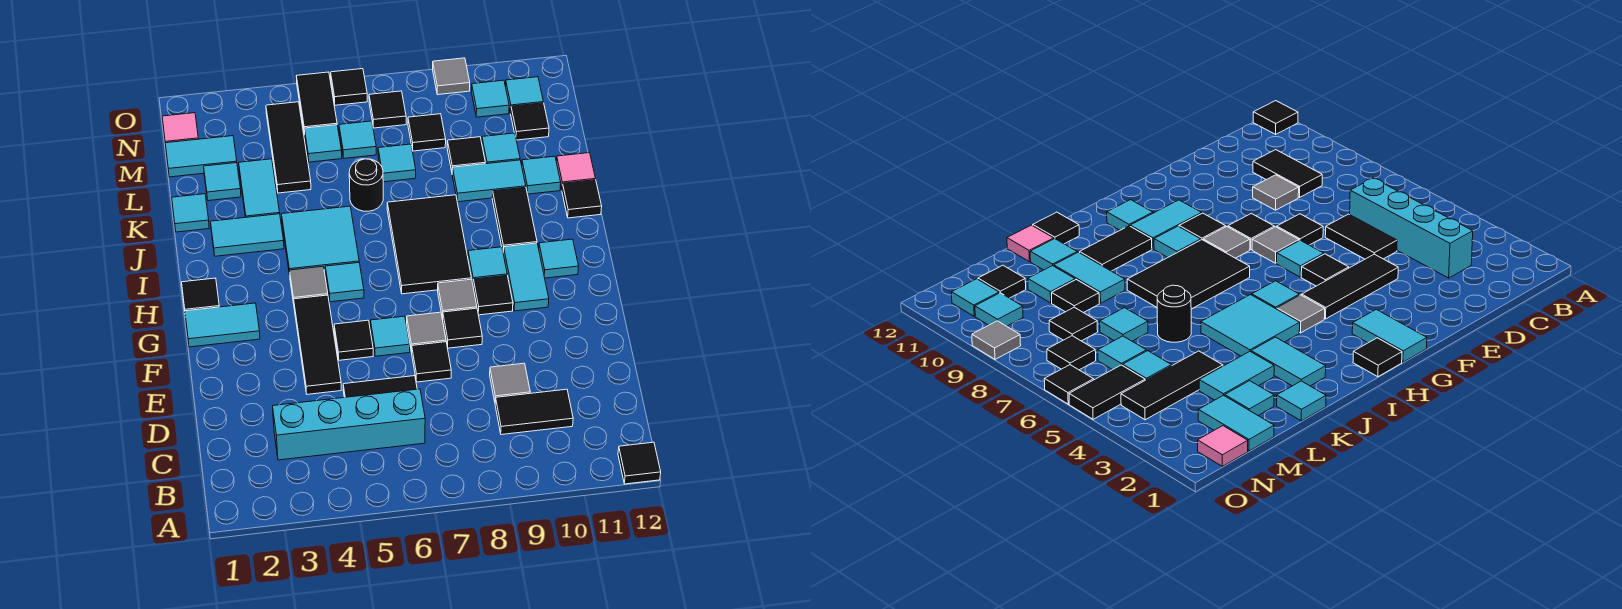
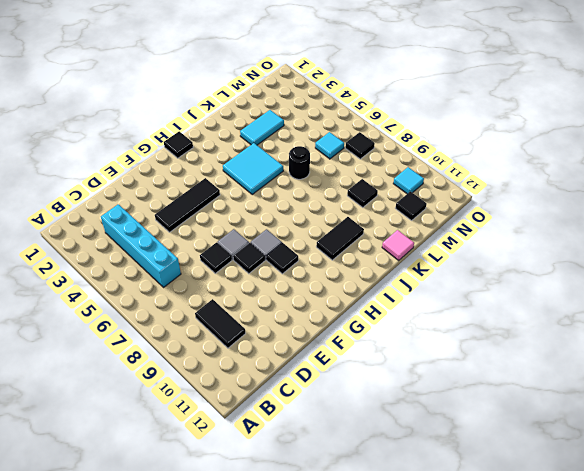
none -> black tile A12 level 1
none -> black tile D5:D6 level 1
none -> grey tile D9 level 1
none -> black tile F5 level 1

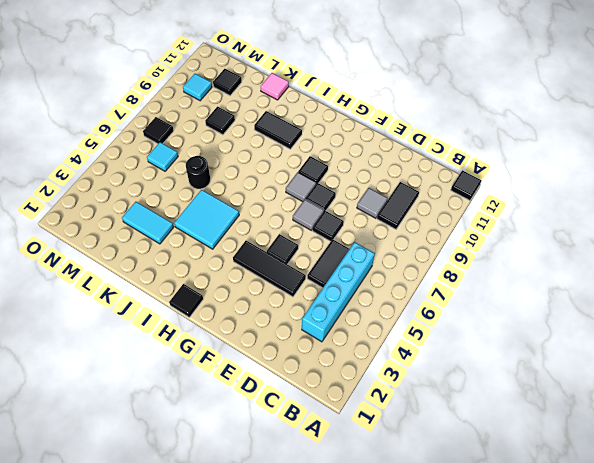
none -> cyan tile F6 level 1
none -> cyan tile G1:G2 level 1
none -> cyan tile G10:H10 level 1
none -> grey tile H4 level 1

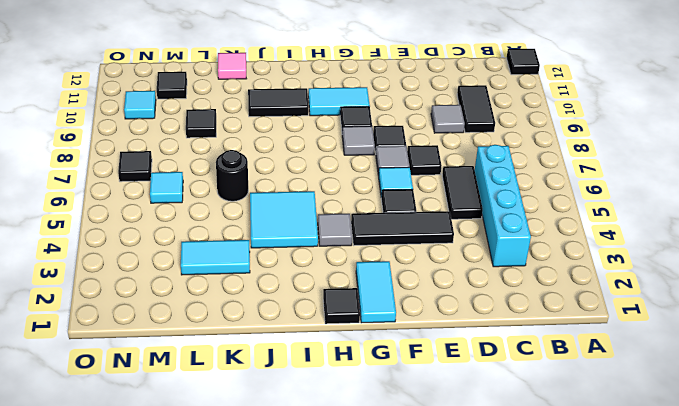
none -> cyan tile H5 level 1
none -> black tile H7:J8 level 1
none -> cyan tile H9 level 1
none -> cyan tile H11 level 1

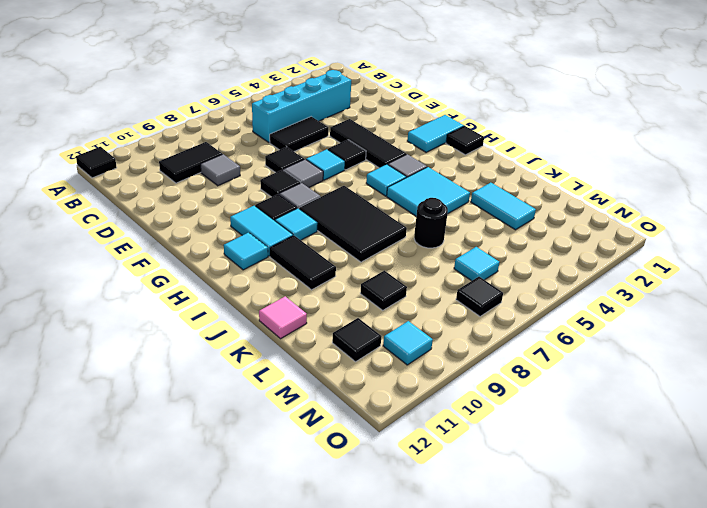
none -> cyan tile J2:J3 level 1
none -> black tile J12 level 1
none -> cyan tile K1 level 1
none -> cyan tile K9:K10 level 1

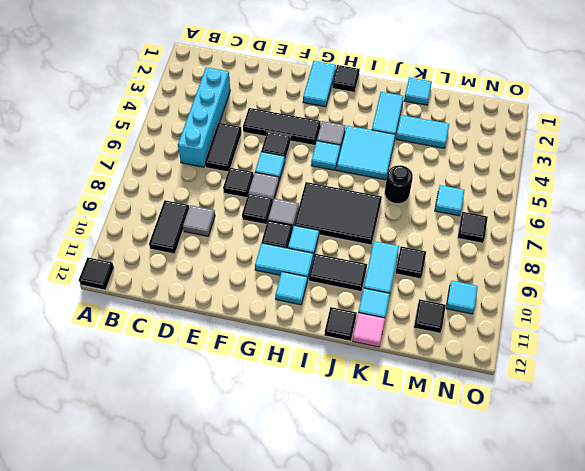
none -> cyan tile L2 level 1
none -> black tile L4:N4 level 1
none -> cyan tile L7 level 1
none -> cyan tile L10 level 1

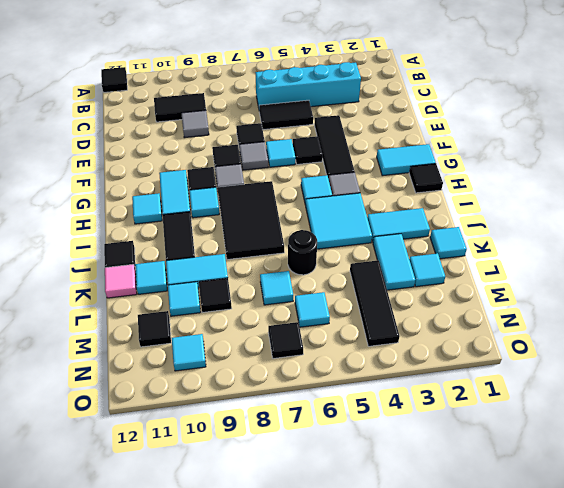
none -> cyan tile M1:M2 level 1
none -> cyan tile M5 level 1
none -> black tile M8 level 1
none -> pink tile N1 level 1

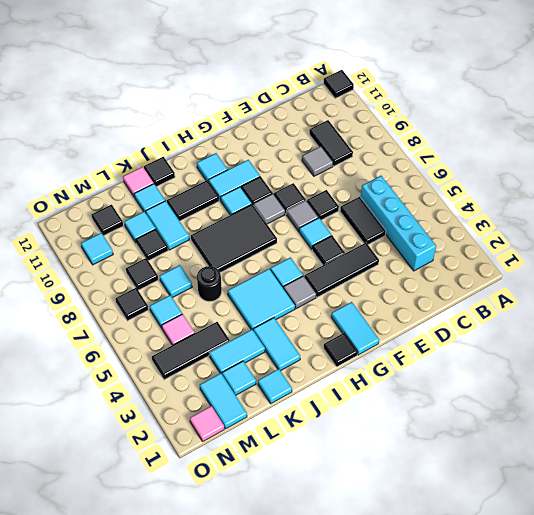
pink tile M5 level 1 -> cyan tile M5 level 1
none -> black tile N5:O5 level 1
none -> cyan tile N11 level 1
none -> black tile O6 level 1
none -> grey tile O9 level 1

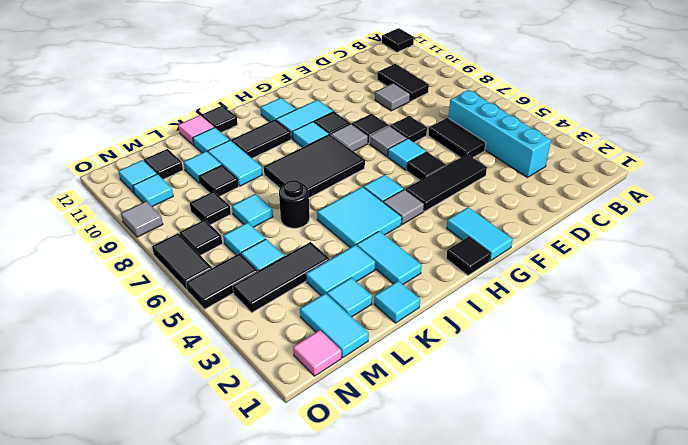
black tile O6:O7 level 1 -> black tile O6 level 1

